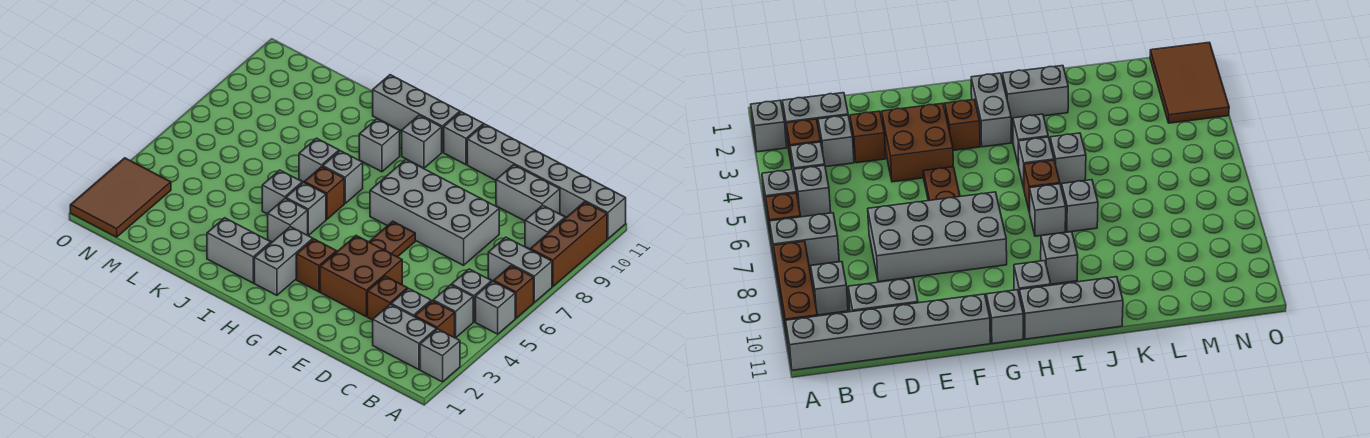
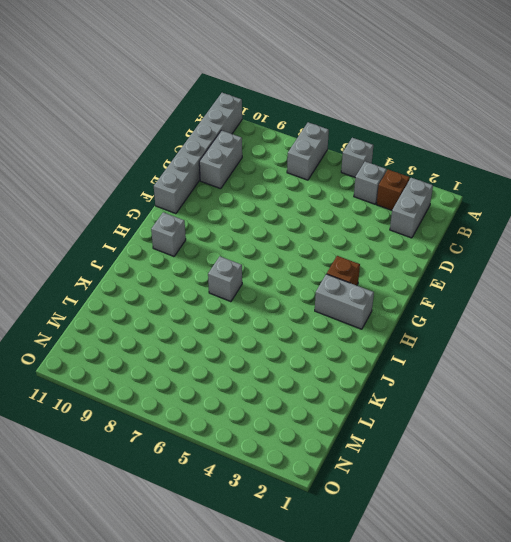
none -> grey brick A2 level 1
none -> brown brick A6 level 1
none -> brown brick A8:A10 level 1
none -> grey brick B5 level 1

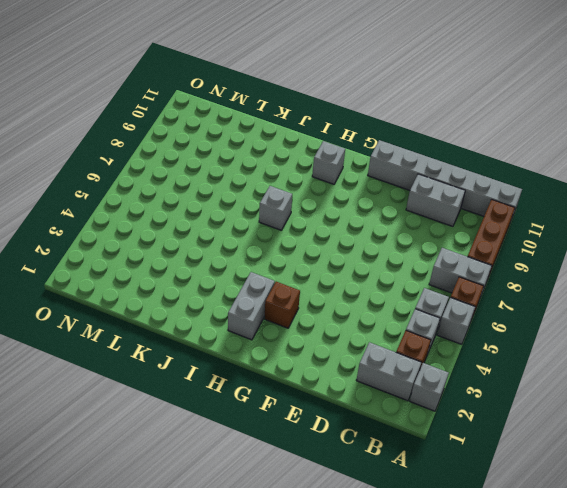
none -> grey brick B9 level 1
none -> grey brick C3 level 1
none -> brown brick D3 level 1
none -> grey brick D7:G8 level 1

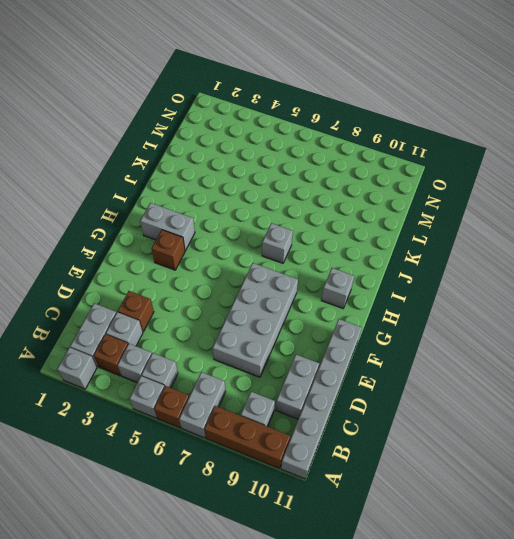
none -> brown brick E3:F4 level 1
none -> brown plate F5:F6 level 1
none -> grey brick G11 level 1
none -> grey brick H11:J11 level 1

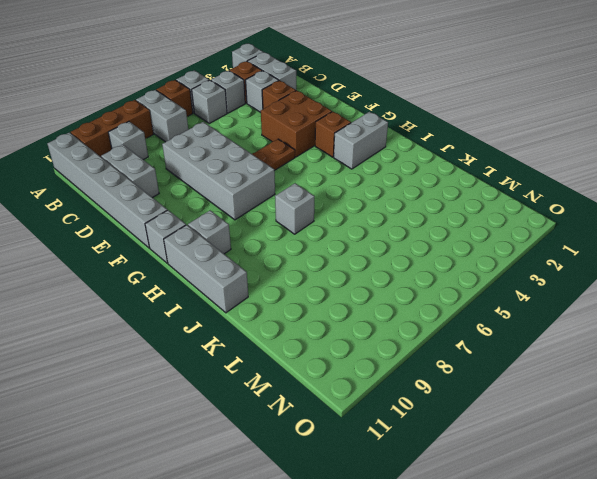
none -> grey brick I2:J2 level 1
none -> grey brick I4 level 1
none -> grey brick I5 level 1
none -> brown brick I6 level 1

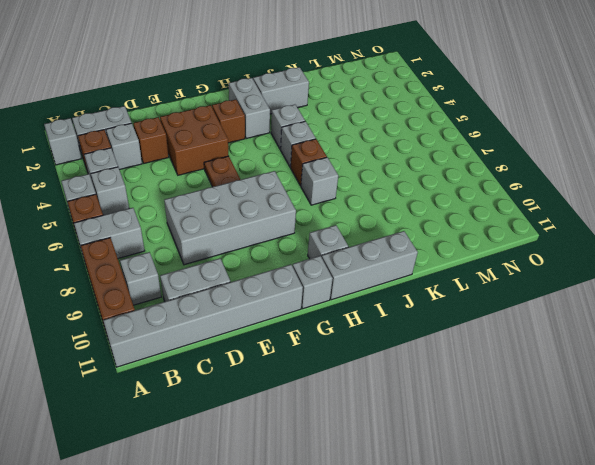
none -> grey brick I9 level 1
none -> grey brick J5 level 1
none -> grey brick J7 level 1
none -> brown tile N1:O3 level 1

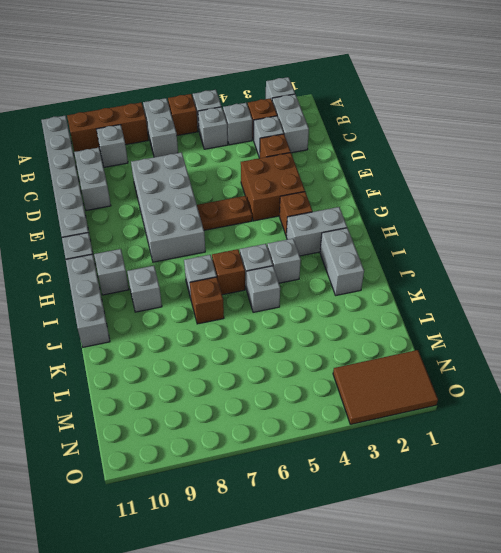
brown brick J7 level 1 -> grey brick J7 level 1

